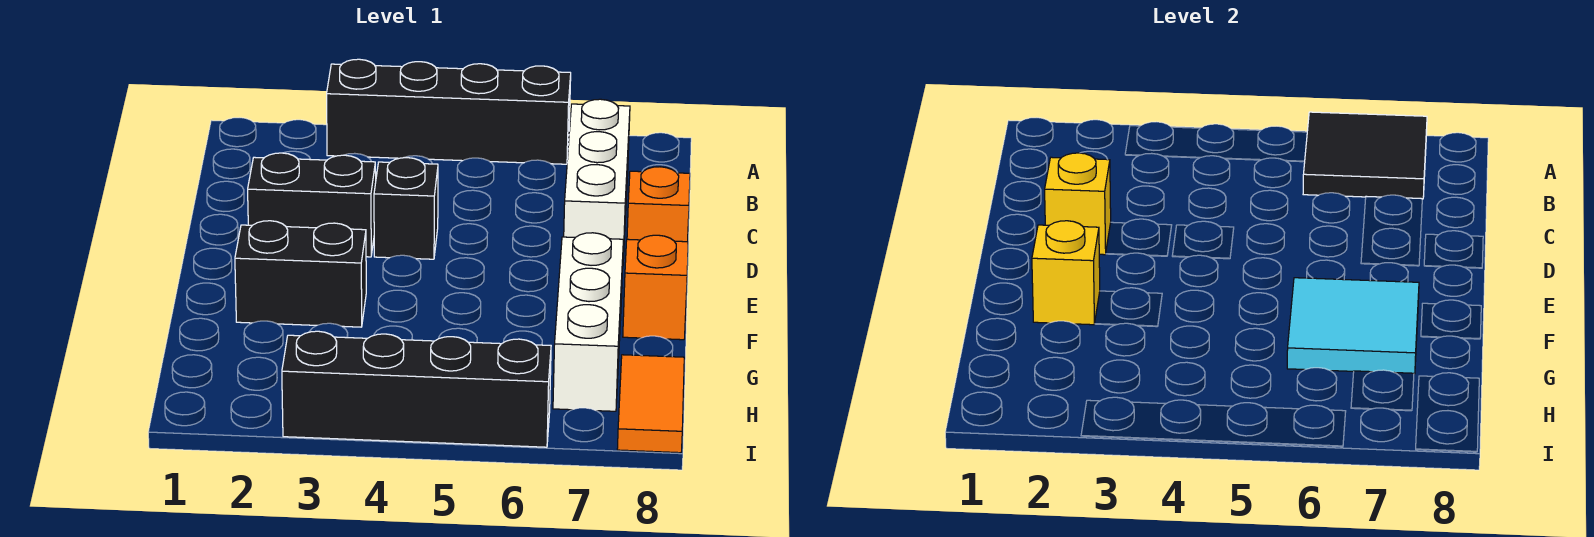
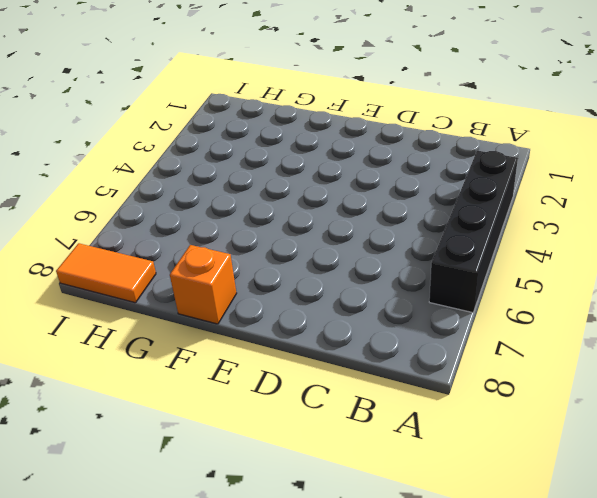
none -> white brick B7:D7 level 1
none -> black brick D2:D3 level 1
none -> black brick D4 level 1

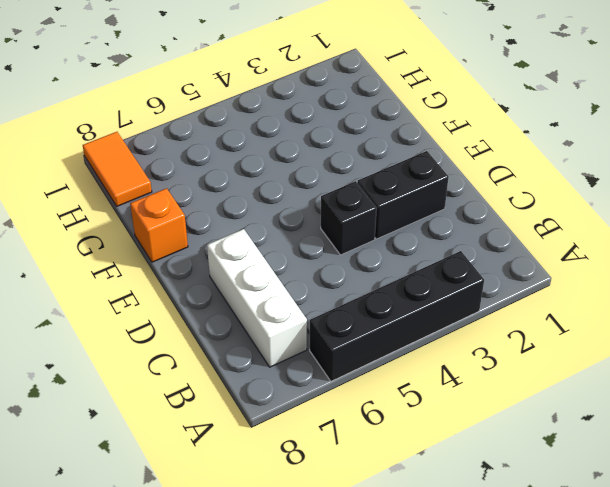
none -> orange brick D8 level 1
none -> black brick F2:F3 level 1
none -> white brick F7:H7 level 1

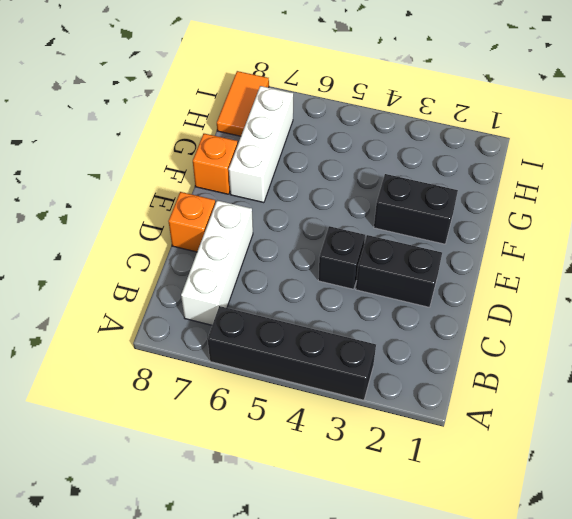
none -> black brick I3:I6 level 1
none -> black tile A6:B7 level 2
none -> yellow brick D2 level 2

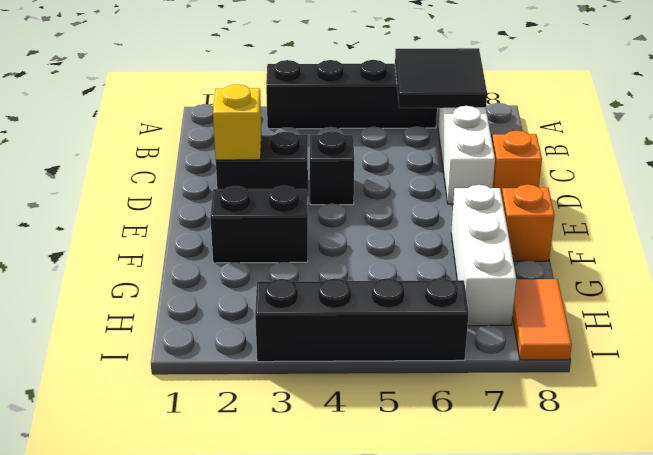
none -> yellow brick F2 level 2
none -> cyan tile F6:G7 level 2

